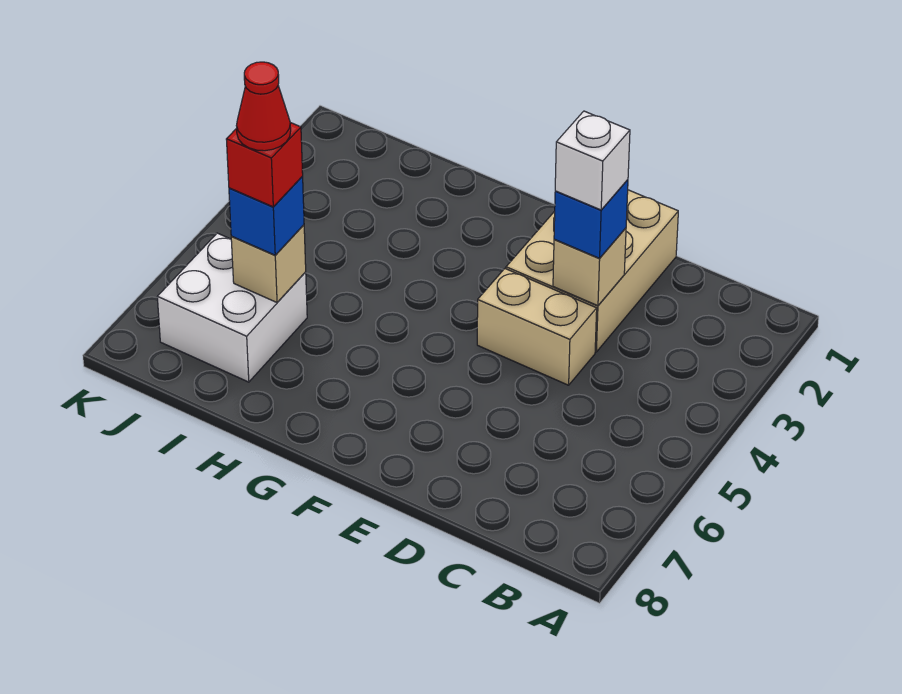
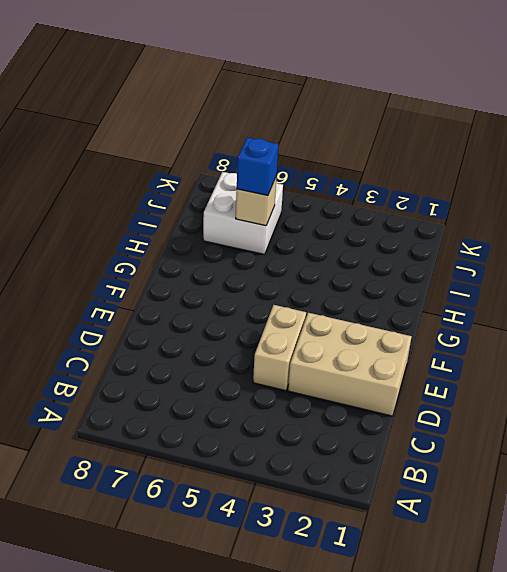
none -> tan brick D3 level 2
none -> blue brick D3 level 3

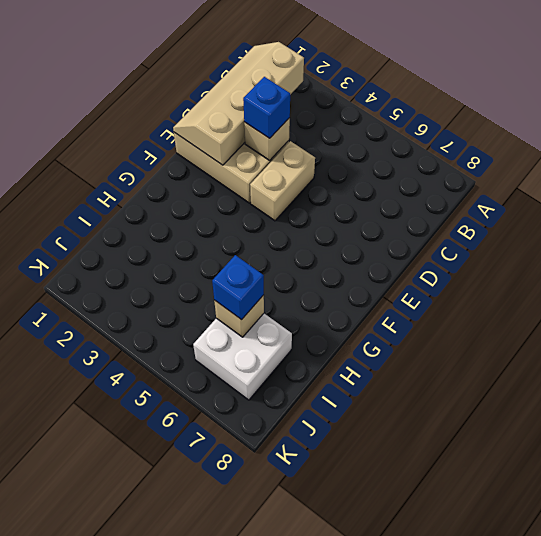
tan slope B1:E2 level 2 top 2 -> none
none -> white brick D3 level 4
none -> red brick I6 level 4

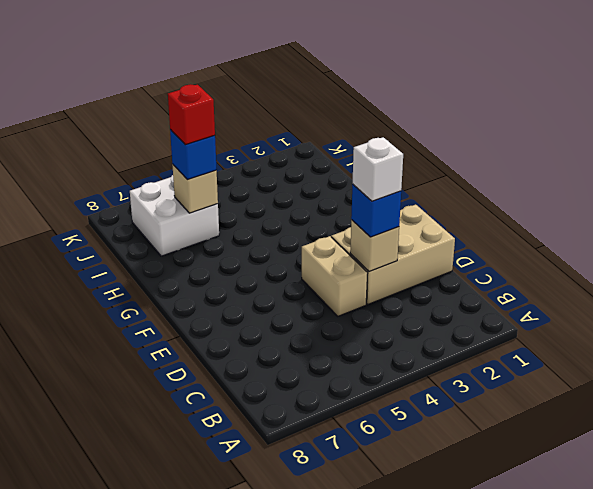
none -> red cone I6 level 5

